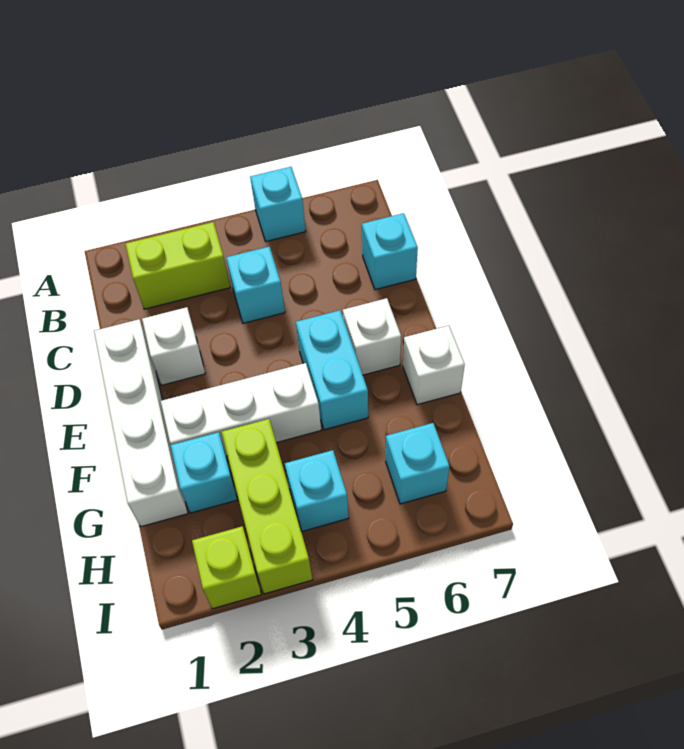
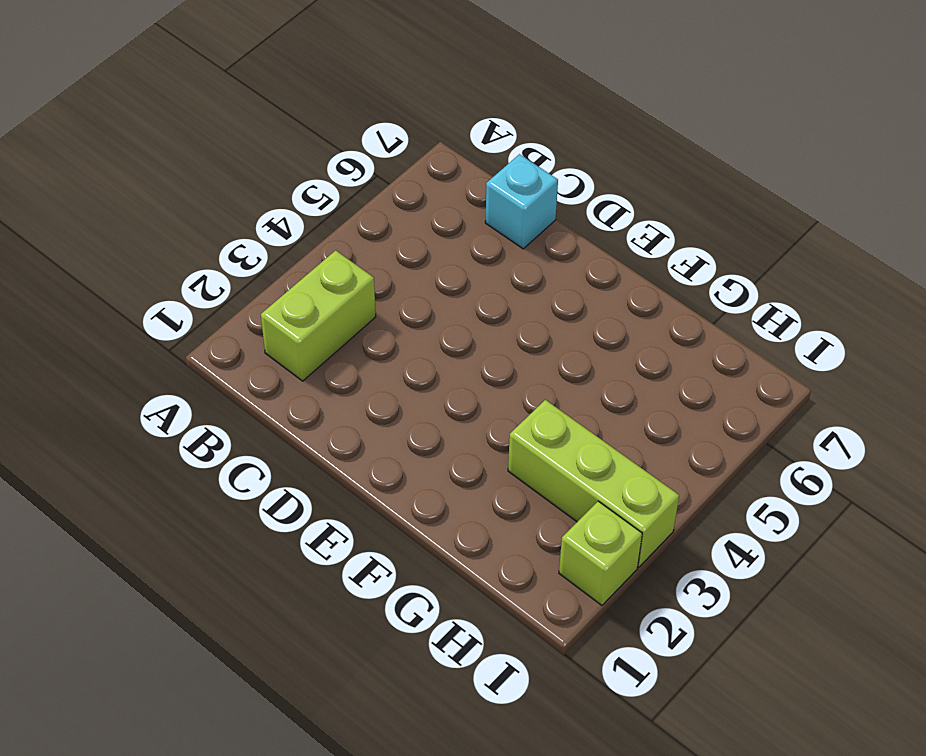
none -> cyan brick A5 level 1
none -> cyan brick C4 level 1
none -> white brick D1:G1 level 1

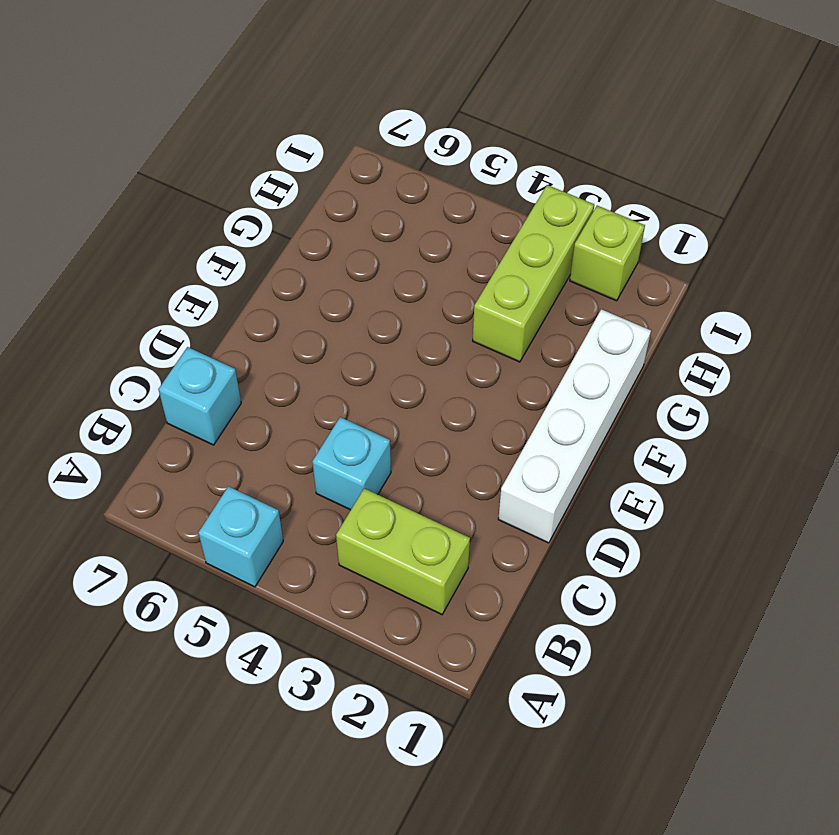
none -> white brick D2 level 1
none -> cyan brick E5:F5 level 1
none -> white brick E6 level 1

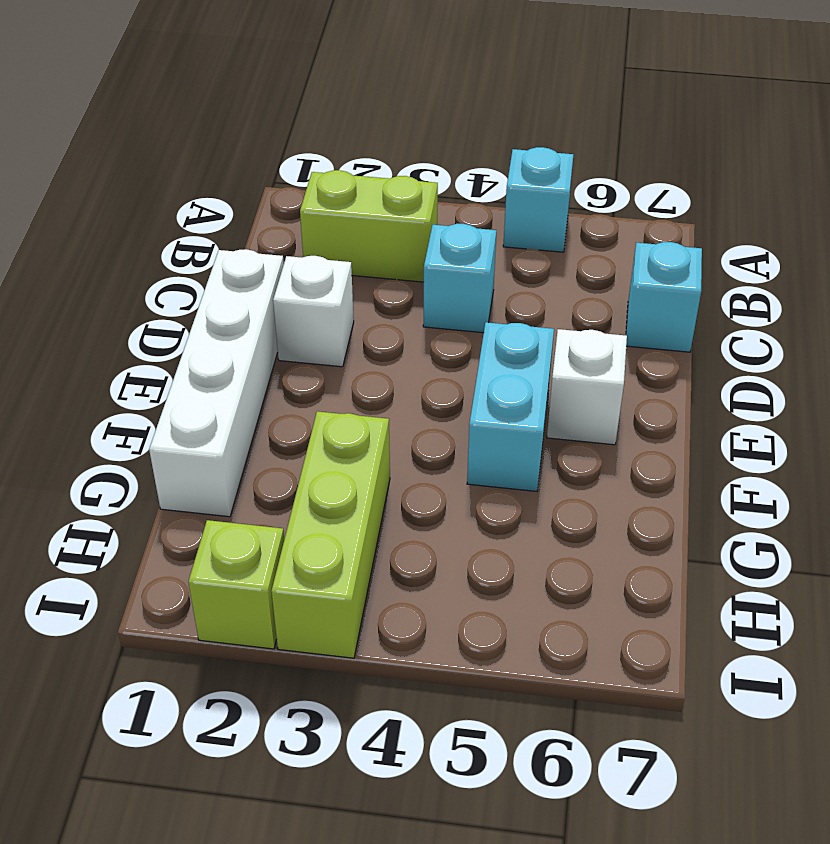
none -> white brick F2:F4 level 1
none -> white brick F7 level 1
none -> cyan brick G2 level 1

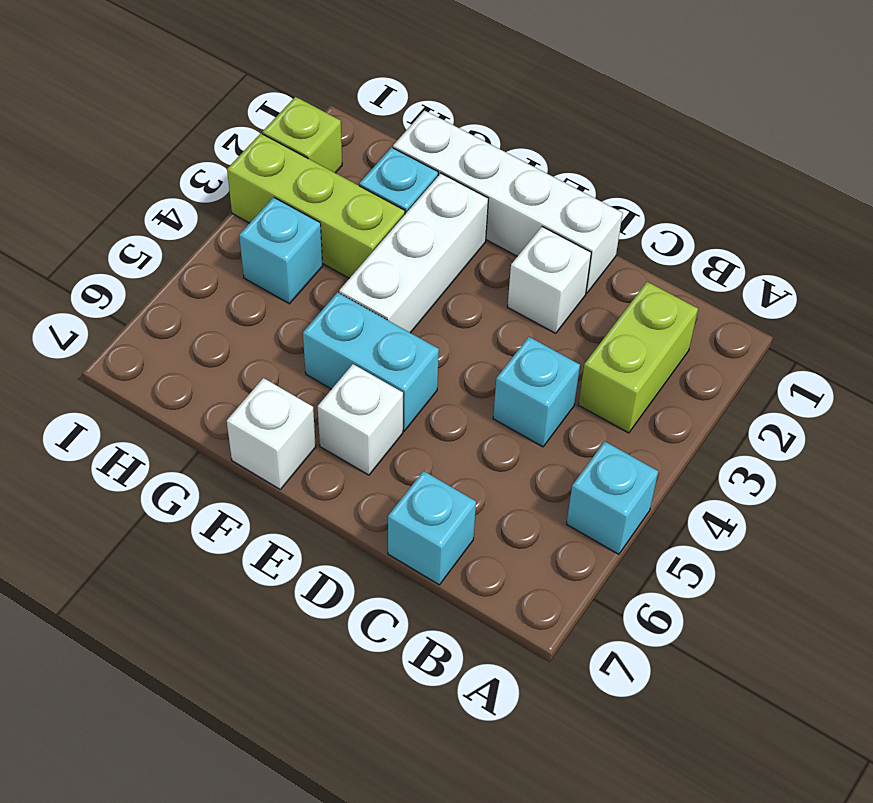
none -> cyan brick H6 level 1

